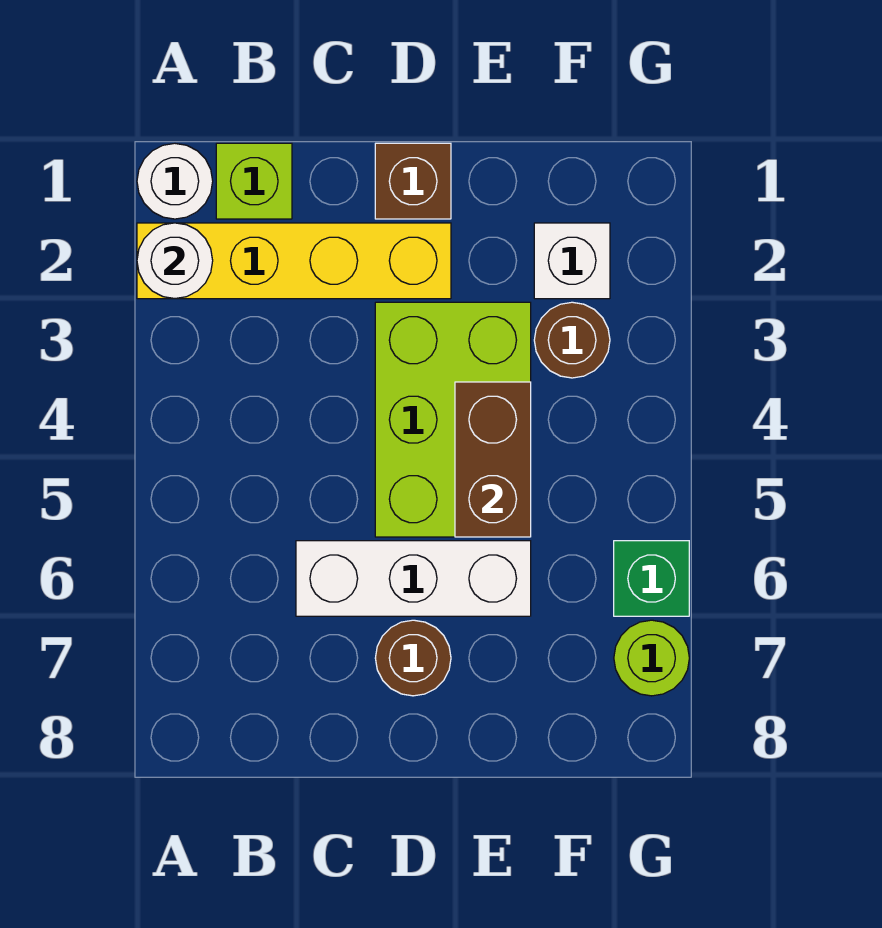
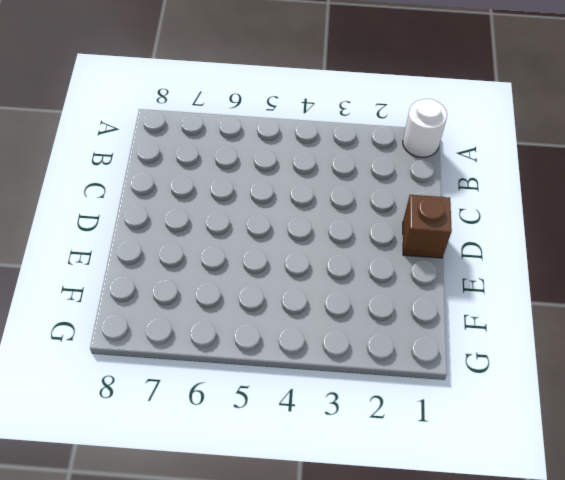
none -> yellow brick A2:D2 level 1
none -> lime brick B1 level 1
none -> white brick C6:E6 level 1

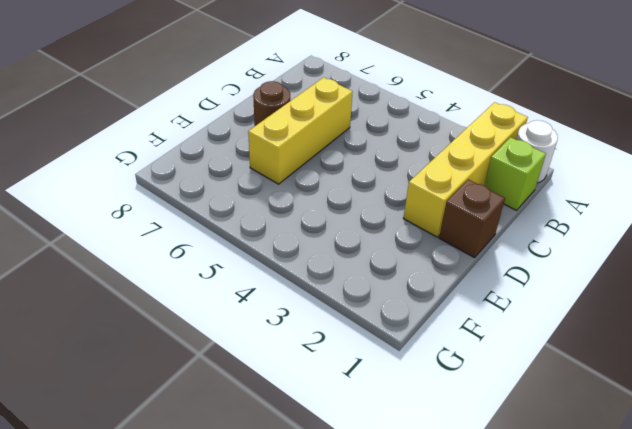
yellow brick C6:E6 level 1 -> white brick C6:E6 level 1
none -> lime brick D3:E5 level 1
none -> white brick F2 level 1
none -> brown round brick F3 level 1

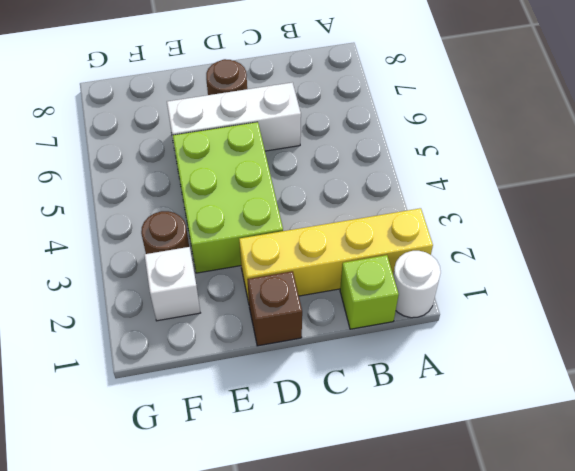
none -> green brick G6 level 1
none -> lime round brick G7 level 1
none -> white round brick A2 level 2

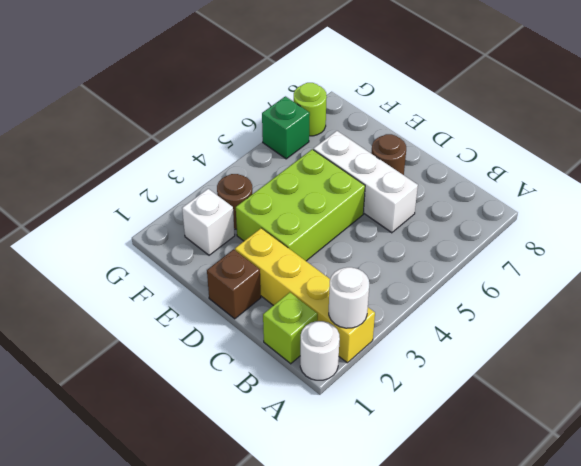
none -> brown brick E4:E5 level 2

